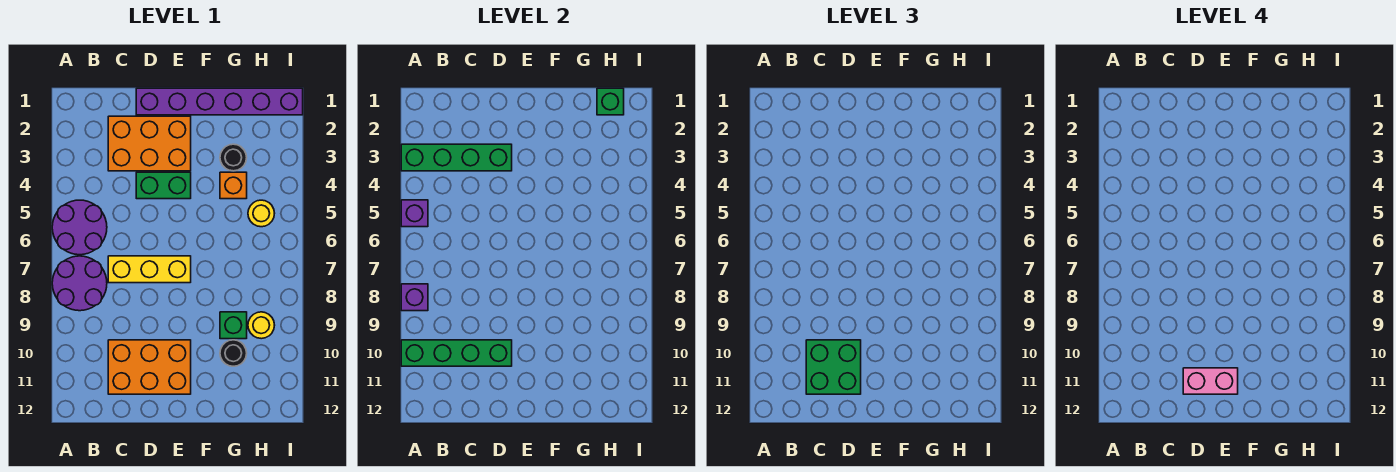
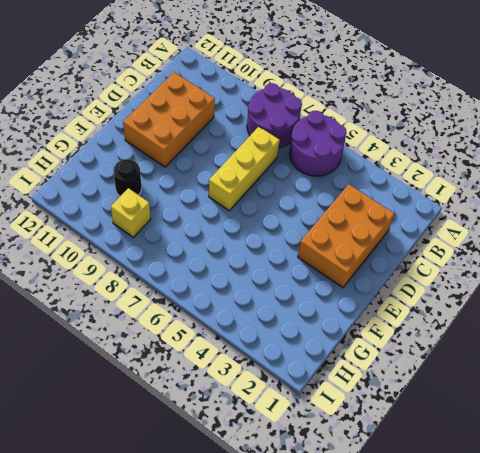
yellow brick H9 level 1 -> yellow round brick H9 level 1
none -> purple brick D1:I1 level 1
none -> green brick D4:E4 level 1
none -> black round brick G3 level 1

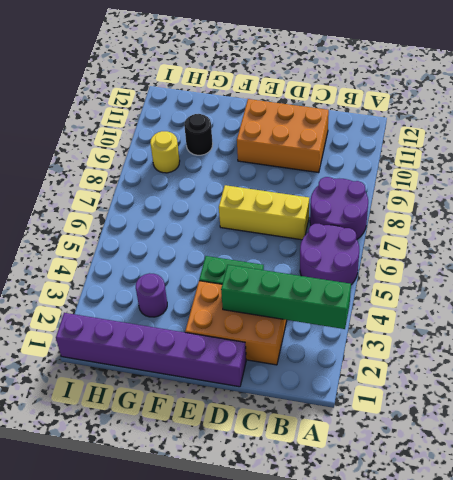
purple round brick G3 level 1 -> black round brick G3 level 1
none -> orange brick G4 level 1
none -> green brick G9 level 1
none -> yellow round brick H5 level 1

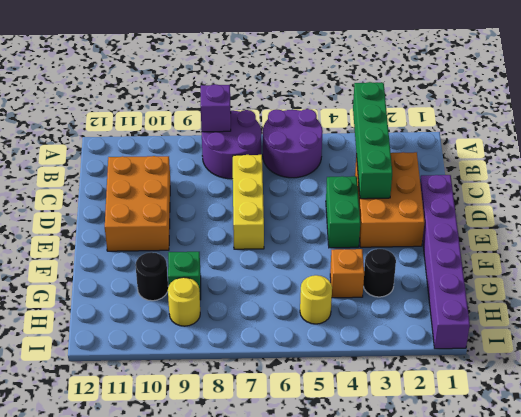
none -> purple brick A5 level 2
none -> green brick A10:D10 level 2
none -> green brick H1 level 2

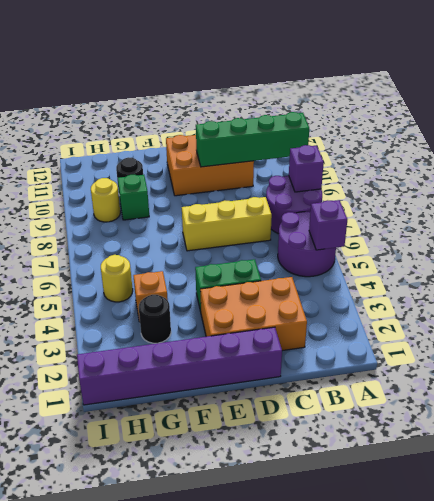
none -> green brick A3:D3 level 2
none -> green brick H1 level 2
none -> green brick C10:D11 level 3

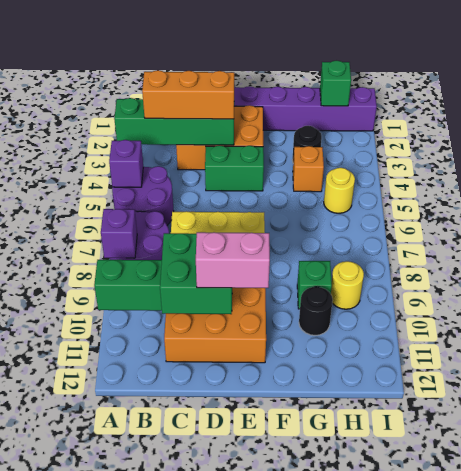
orange brick B3:D3 level 3 -> none

